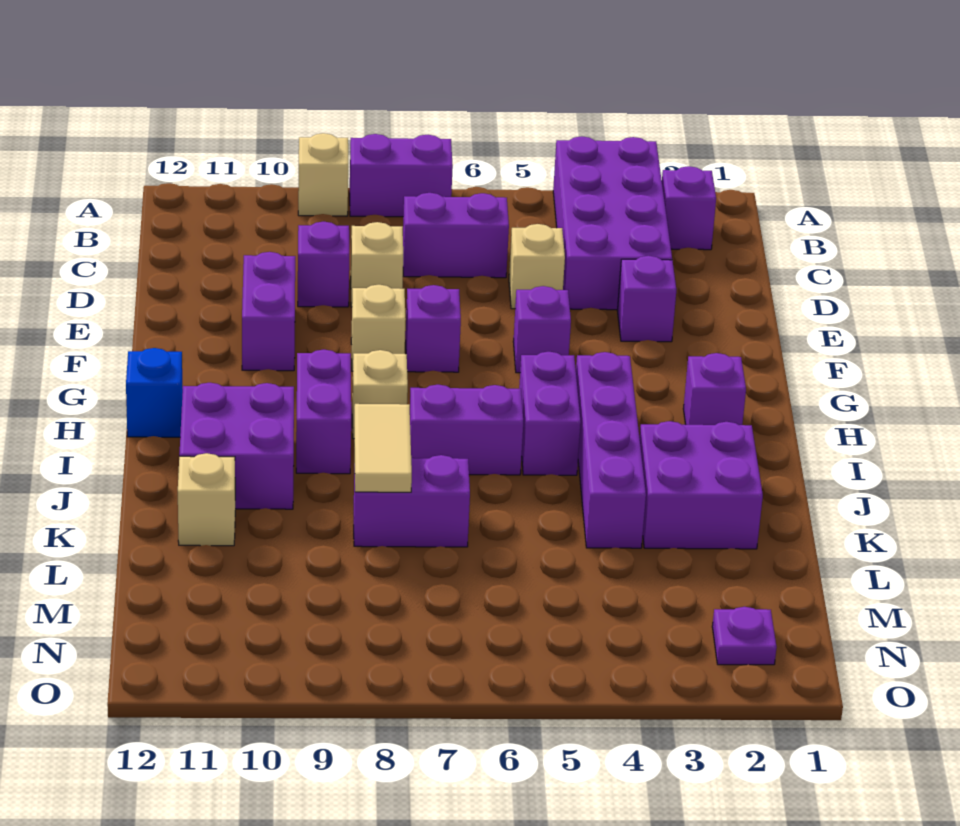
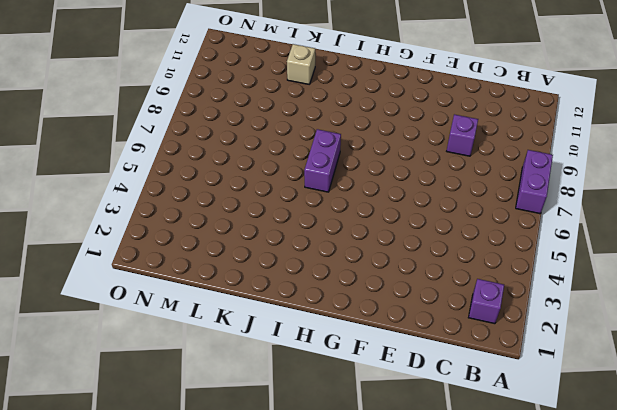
none -> purple brick A3:D4 level 1
none -> tan brick A9 level 1
none -> purple brick C6:C7 level 1

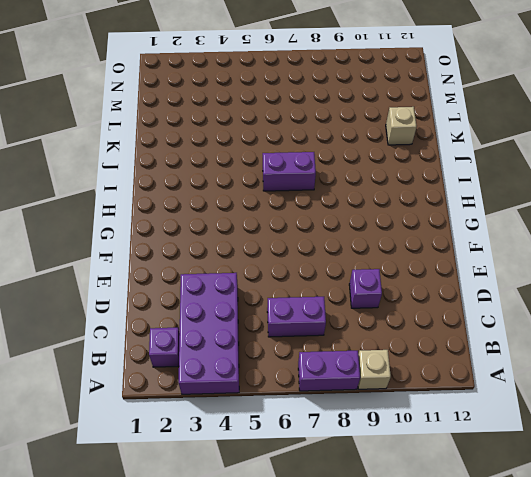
none -> tan brick D5 level 1
none -> tan brick D8 level 1
none -> purple brick E3 level 1

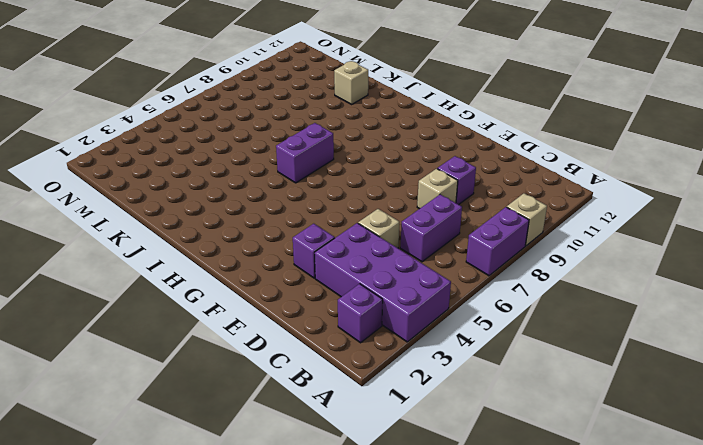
none -> purple brick E10:F10 level 1
none -> purple brick F5 level 1
none -> purple brick F7 level 1

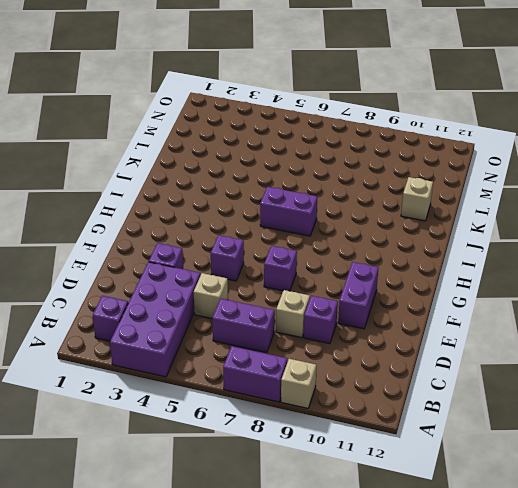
none -> tan brick F8 level 1
none -> purple brick H2 level 1
none -> purple brick H4:K4 level 1

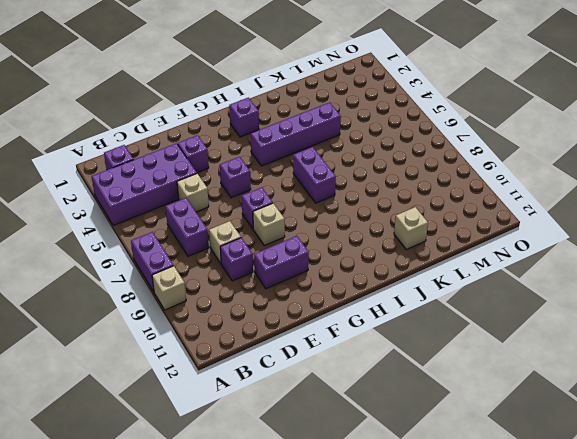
none -> purple brick H5:I5 level 1
none -> tan brick H8 level 1
none -> purple brick H9:I9 level 1

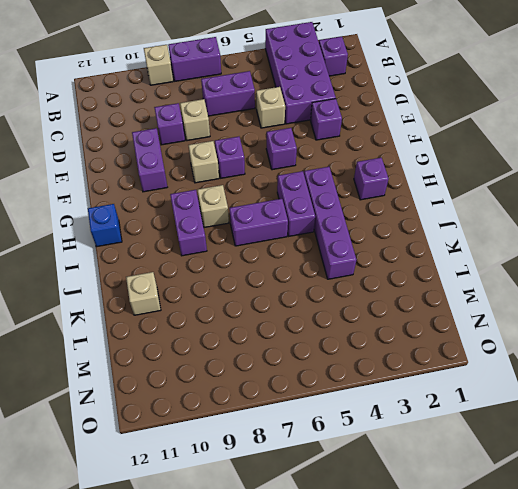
none -> purple brick I10:J11 level 1
none -> purple brick J2:K3 level 1
none -> purple brick K7:K8 level 1

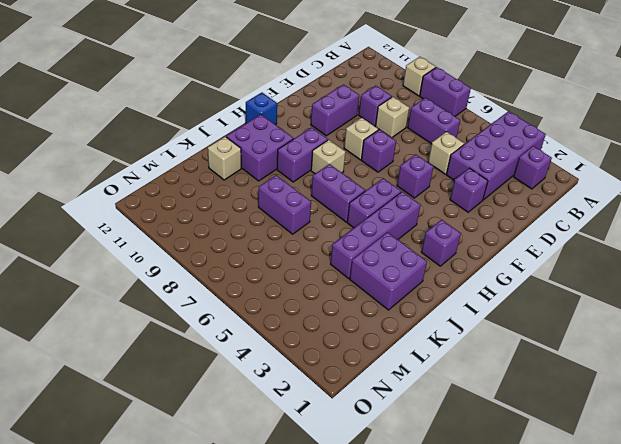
none -> purple plate N2 level 1
none -> tan tile J8:K8 level 2

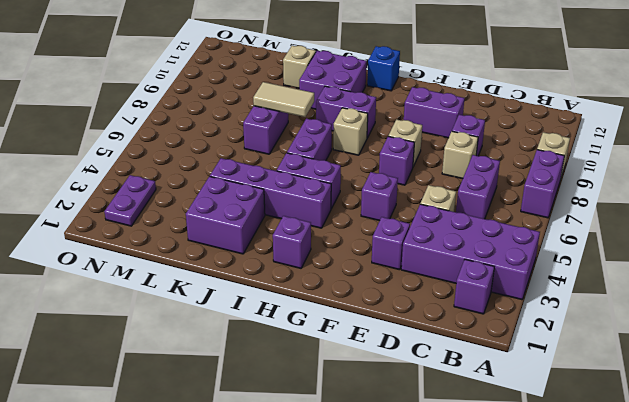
purple plate N2:N3 level 1 -> purple plate N2 level 1

